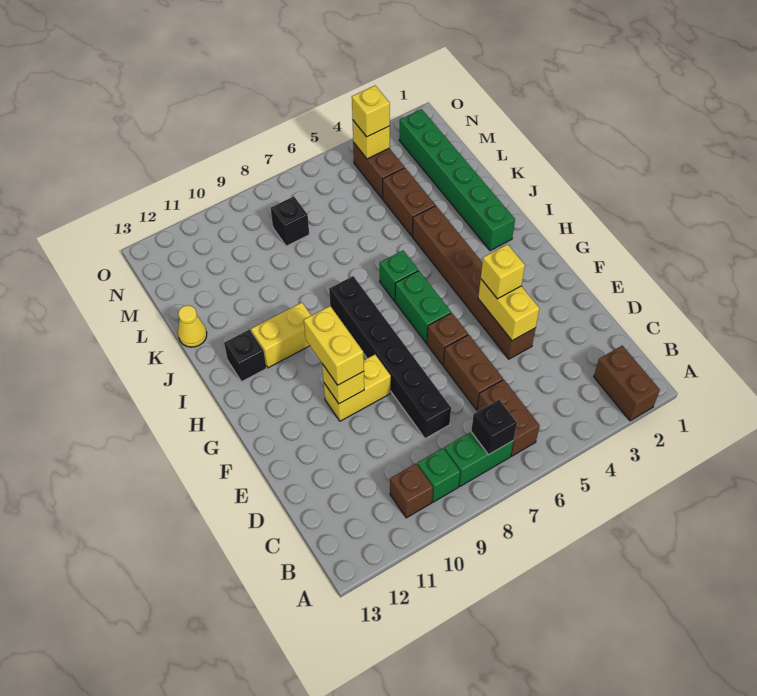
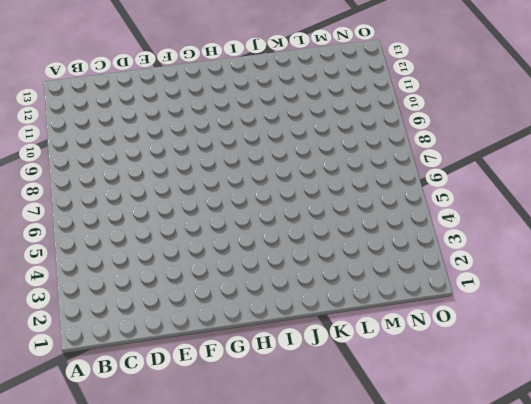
none -> brown brick A2:B2 level 1
none -> brown brick B6:C6 level 1
none -> green brick B7:B8 level 1

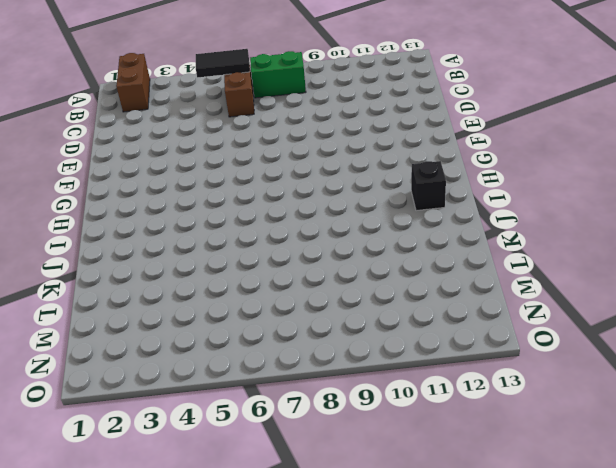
black tile B5:B6 level 2 -> none
none -> green brick B9 level 1
none -> brown brick B10 level 1
none -> brown brick D6:E6 level 1

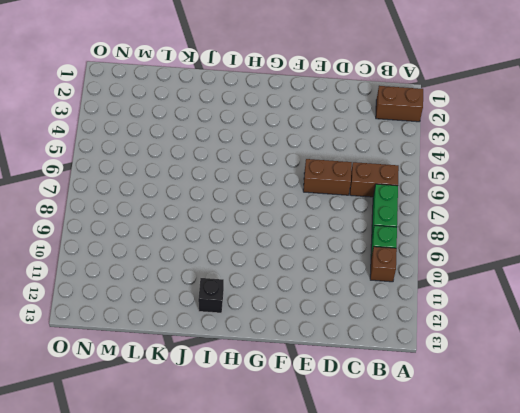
none -> black brick D8:I8 level 1
none -> brown brick E4:J4 level 1
none -> brown brick F6 level 1

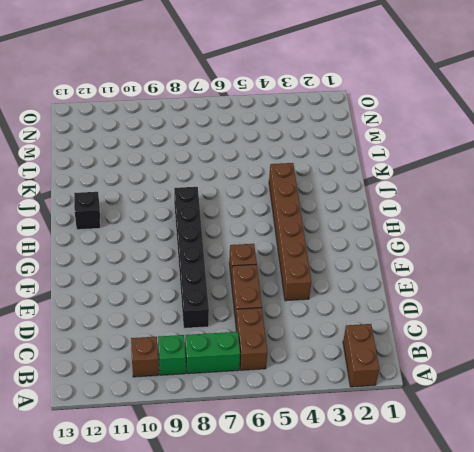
none -> yellow brick F9:F10 level 1
none -> green brick G6:H6 level 1
none -> green brick I2:N2 level 1

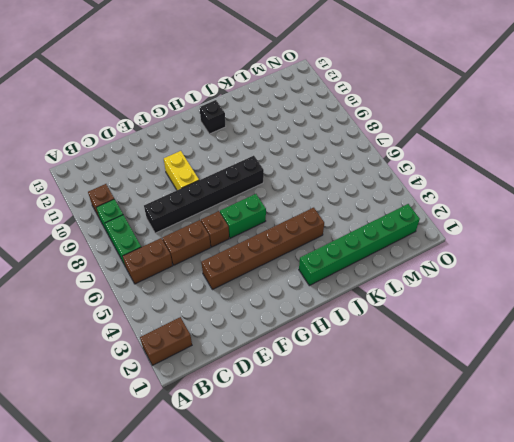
none -> green brick I6 level 1
none -> yellow brick I10:I11 level 1
none -> brown brick K4:L4 level 1

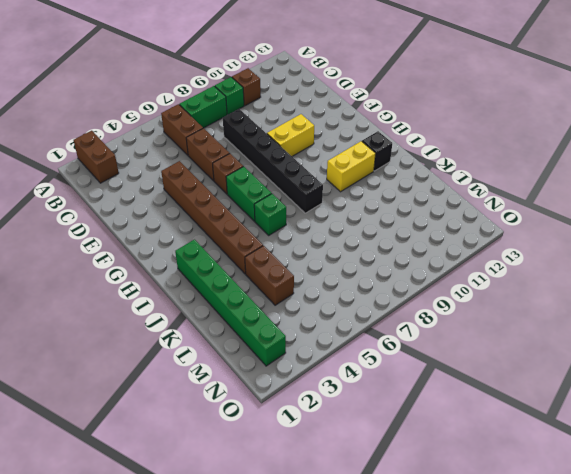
none -> yellow cone K13 level 1
none -> brown brick M4:N4 level 1
none -> black brick M8 level 1

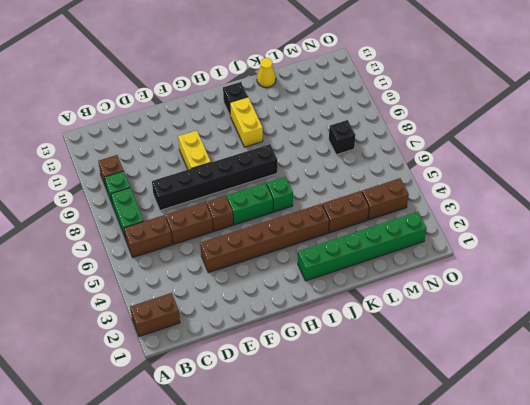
none -> black brick B7 level 2
none -> yellow brick E4:F4 level 2
none -> yellow brick F10 level 2

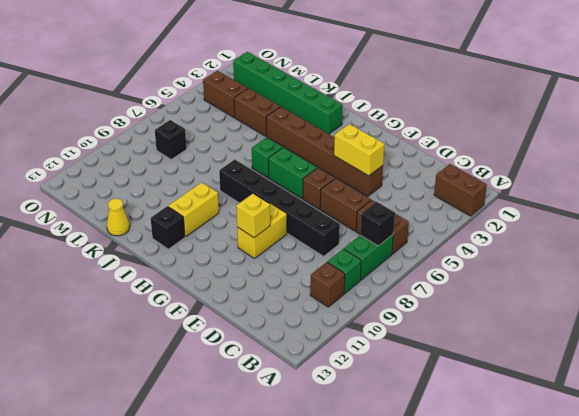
none -> yellow brick N4 level 2
none -> yellow brick F4 level 3
none -> yellow brick F10:G10 level 3

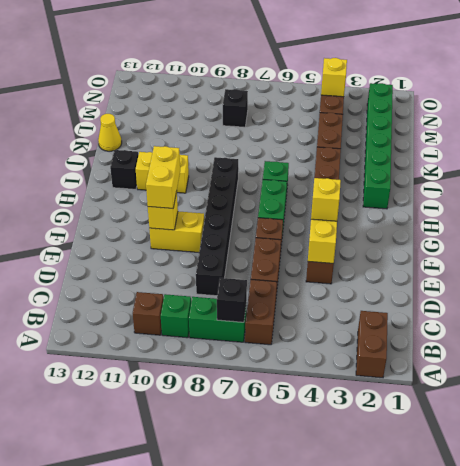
none -> yellow brick N4 level 3

